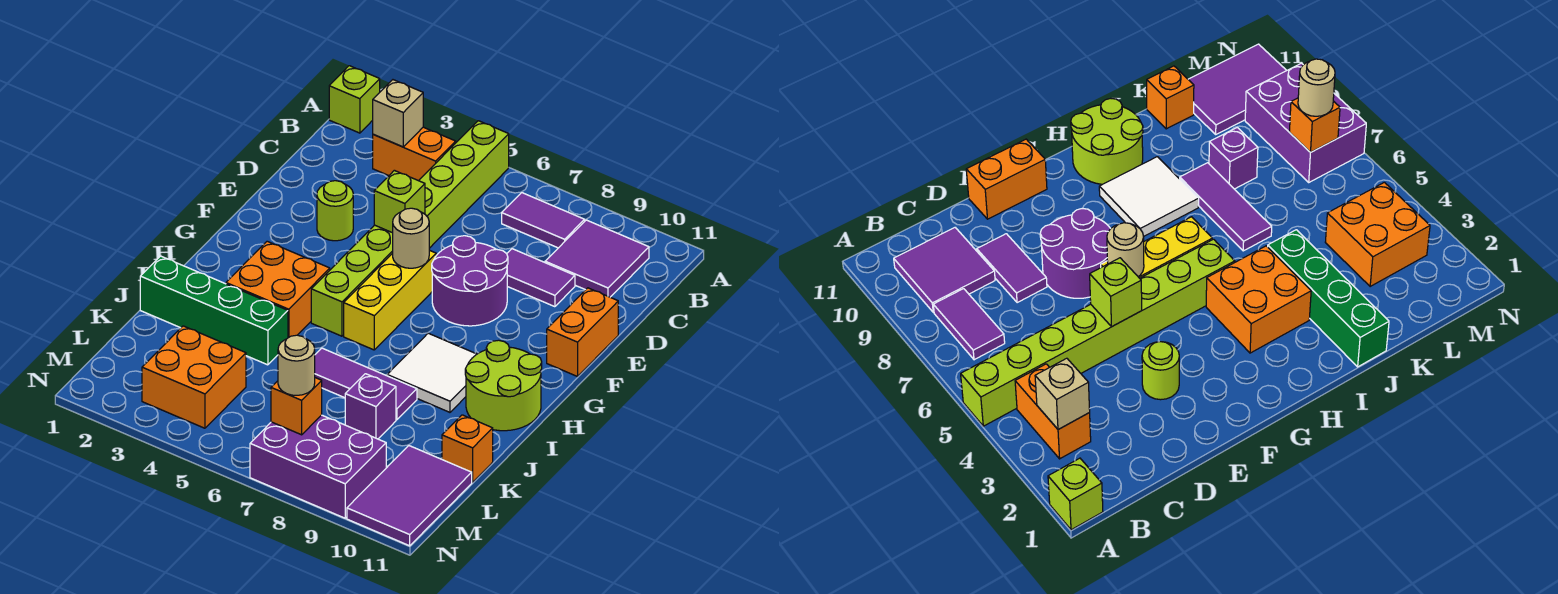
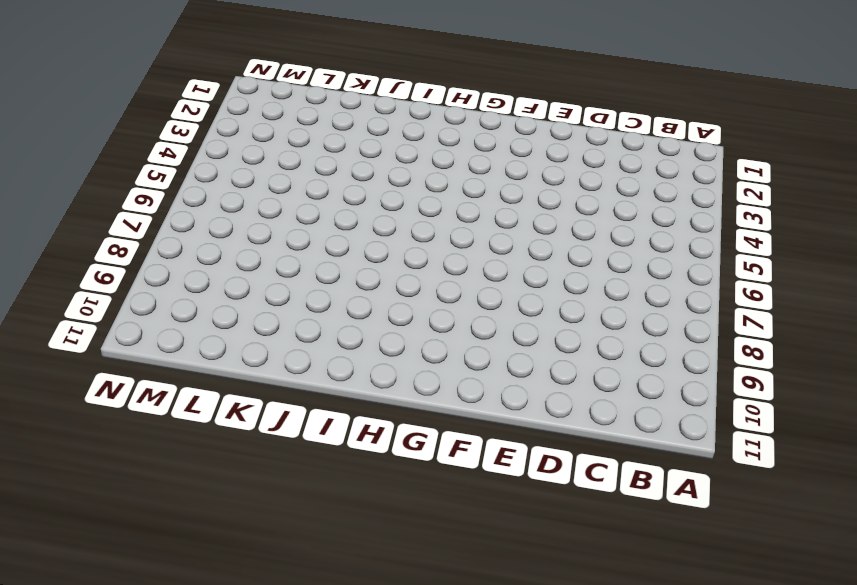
none -> lime brick A1 level 1
none -> lime brick A5:H5 level 1
none -> orange brick B3:B4 level 1

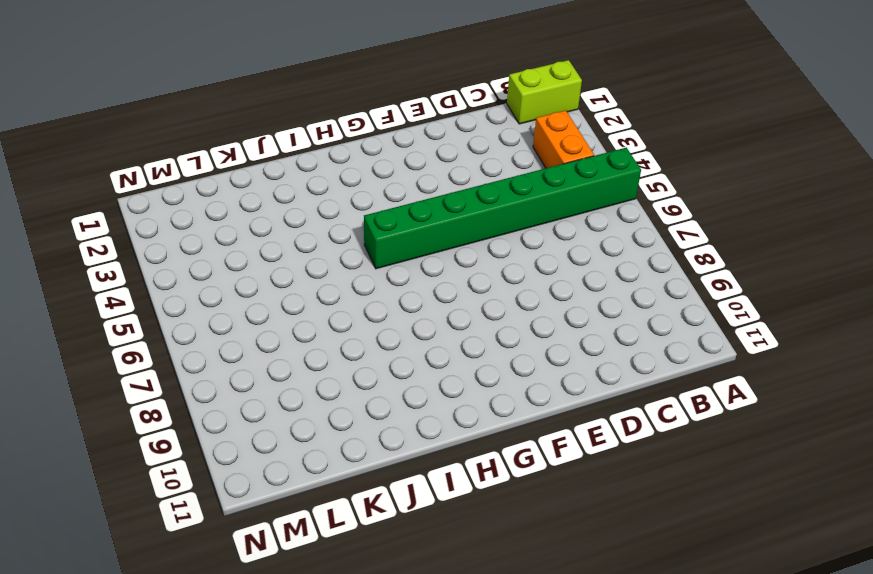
lime brick A1:B1 level 1 -> lime brick A1 level 1
green brick A5:H5 level 1 -> lime brick A5:H5 level 1
none -> purple tile B7:B8 level 1
none -> purple tile B9:C10 level 1
none -> purple tile D8:D9 level 1

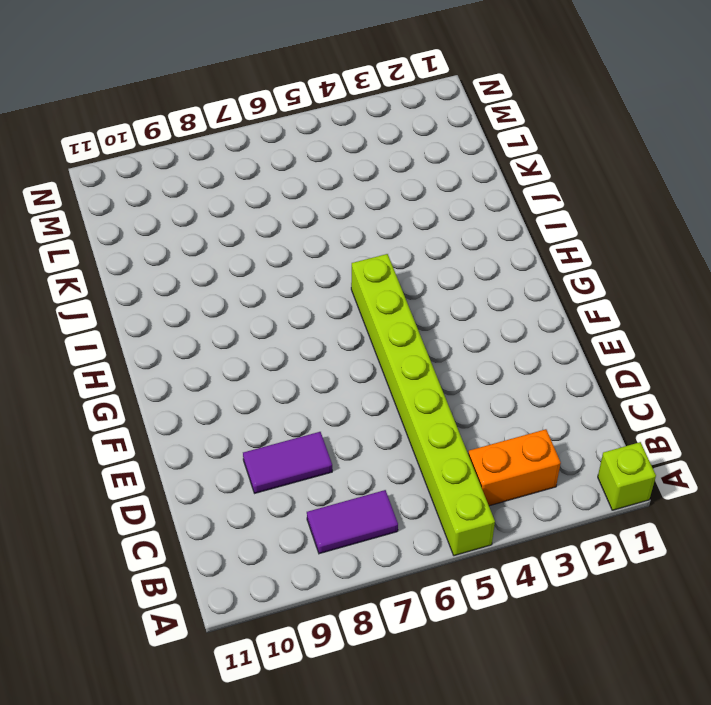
none -> purple tile B9:C10 level 1
none -> lime round brick E3 level 1
none -> purple round brick E7:F8 level 1

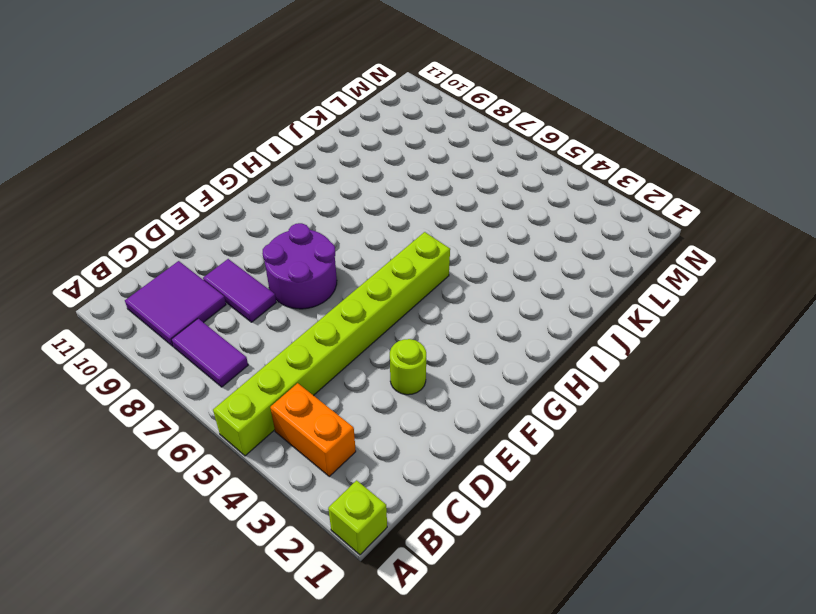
none -> orange brick E11:F11 level 1
none -> yellow brick F6:H6 level 1
none -> orange brick H3:I4 level 1

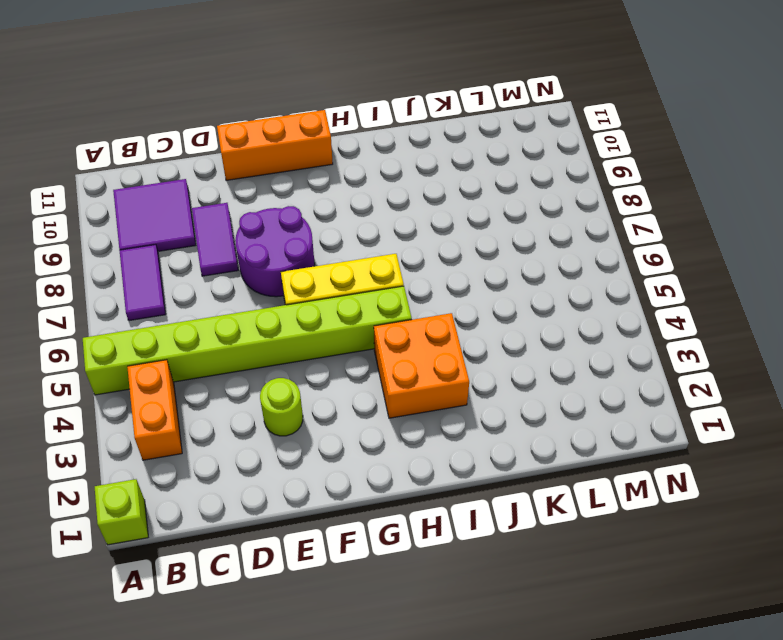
orange brick E11:G11 level 1 -> orange brick E11:F11 level 1
none -> white tile H8:I9 level 1
none -> lime round brick H10:I11 level 1
none -> green brick J1:J4 level 1

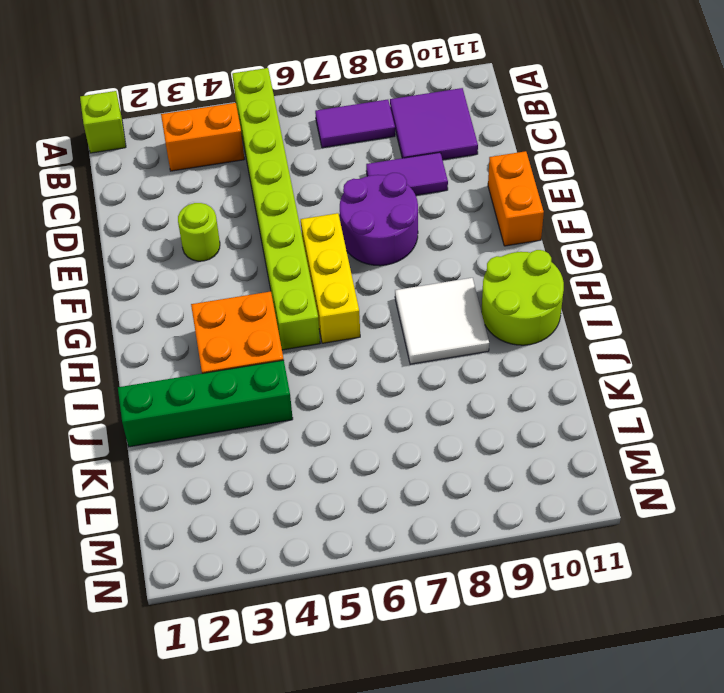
none -> purple tile J6:J8 level 1
none -> purple brick K8 level 1
none -> orange brick K11 level 1

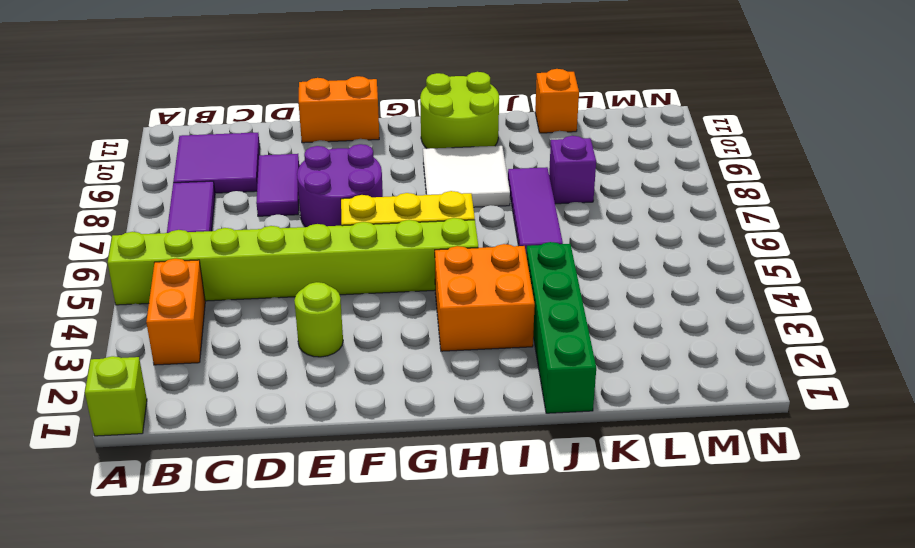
none -> orange brick L3:M4 level 1
none -> purple tile L10:N11 level 1
none -> purple brick M7:N9 level 1

